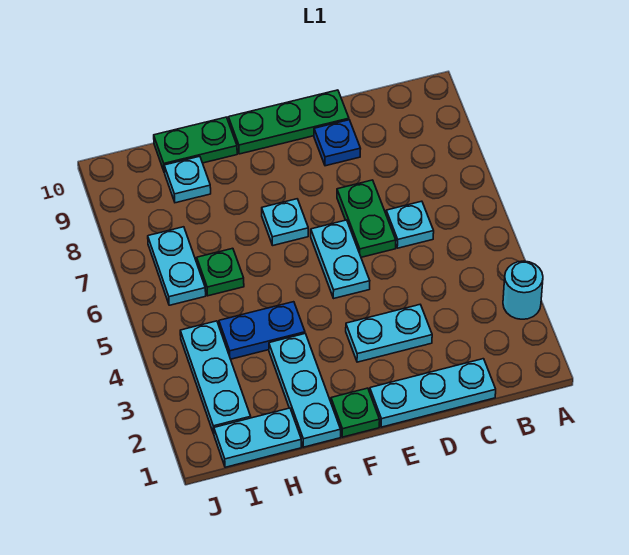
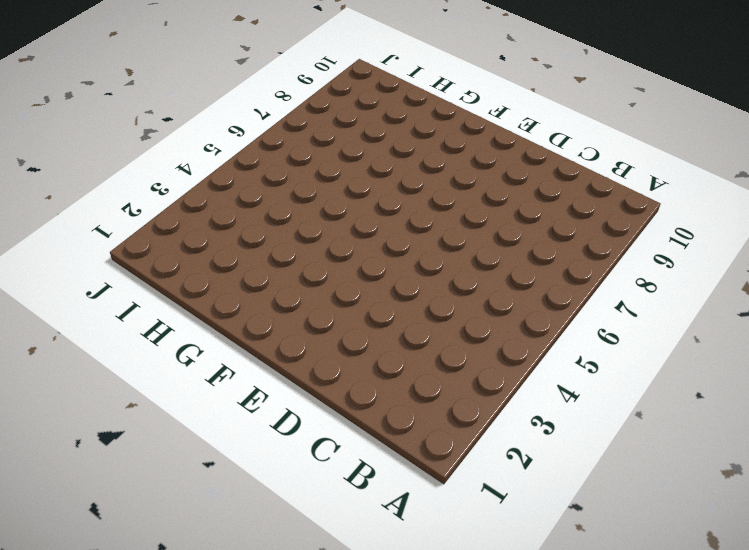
none -> cyan round brick A3 level 1
none -> cyan plate C1:E1 level 1
none -> cyan plate C6 level 1

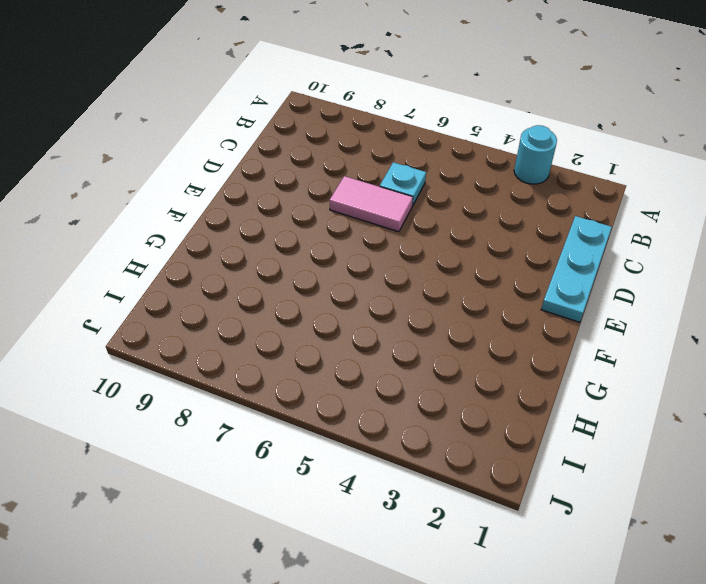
pink tile D6:D7 level 1 -> green plate D6:D7 level 1
none -> cyan plate D3:E3 level 1
none -> blue plate D9 level 1
none -> green plate D10:F10 level 1

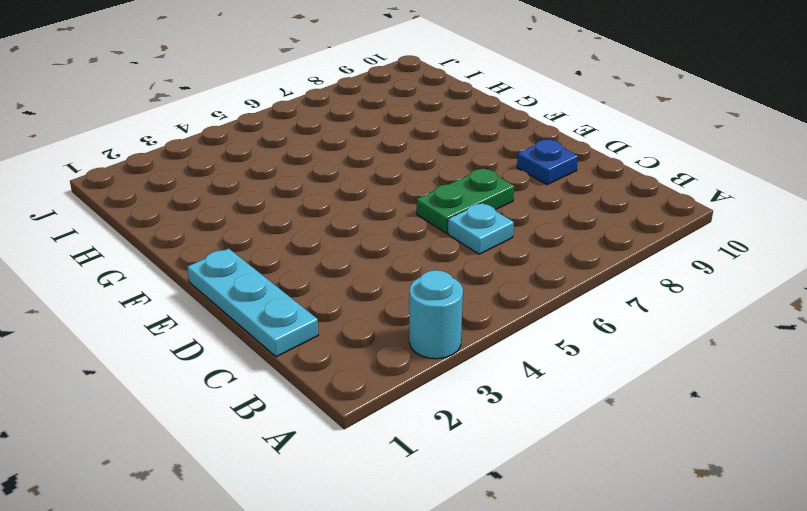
none -> cyan plate D3:E3 level 1
none -> green plate D10:F10 level 1
none -> cyan plate E5:E6 level 1

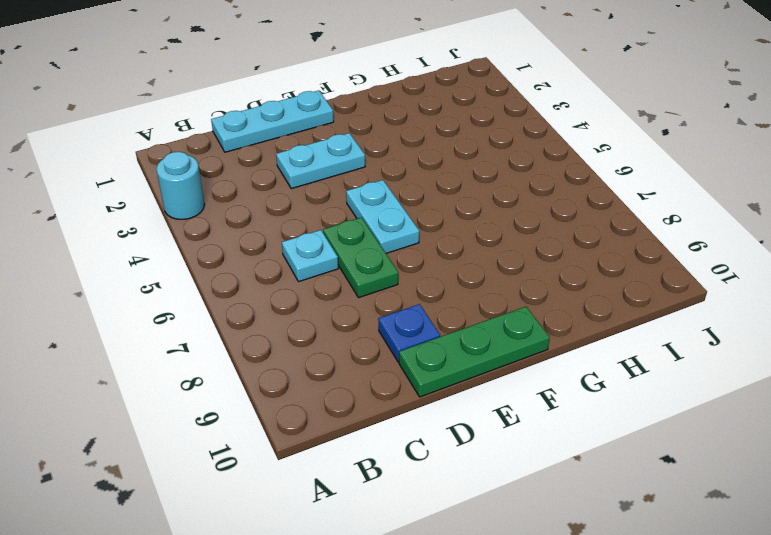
none -> green plate F1 level 1
none -> cyan plate F7 level 1
none -> cyan plate G1:G3 level 1

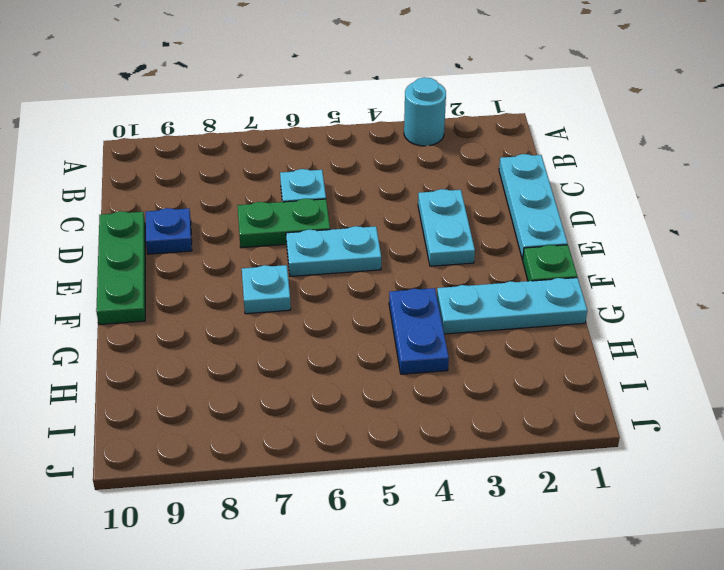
none -> green plate G10:H10 level 1
none -> cyan plate H1:I1 level 1
none -> green plate H6 level 1

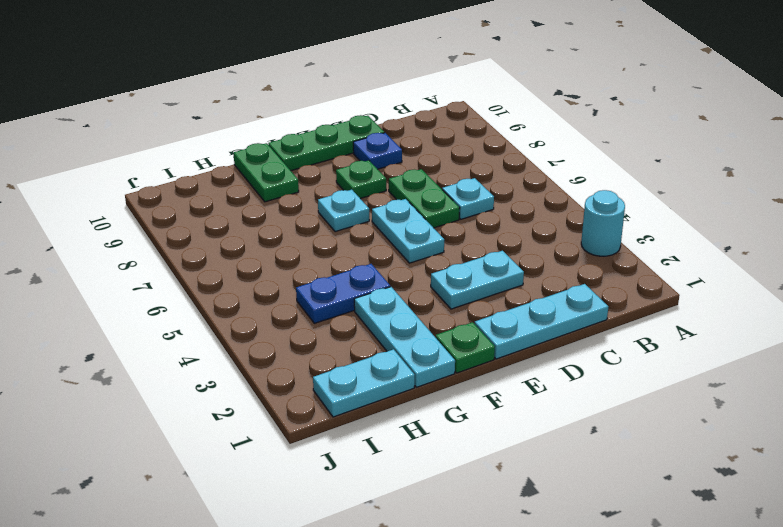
green plate E8 level 1 -> green plate H6 level 1
green plate G9:G10 level 1 -> green plate G10:H10 level 1
none -> cyan plate H9 level 1
none -> cyan plate I2:I4 level 1
none -> cyan plate I6:I7 level 1

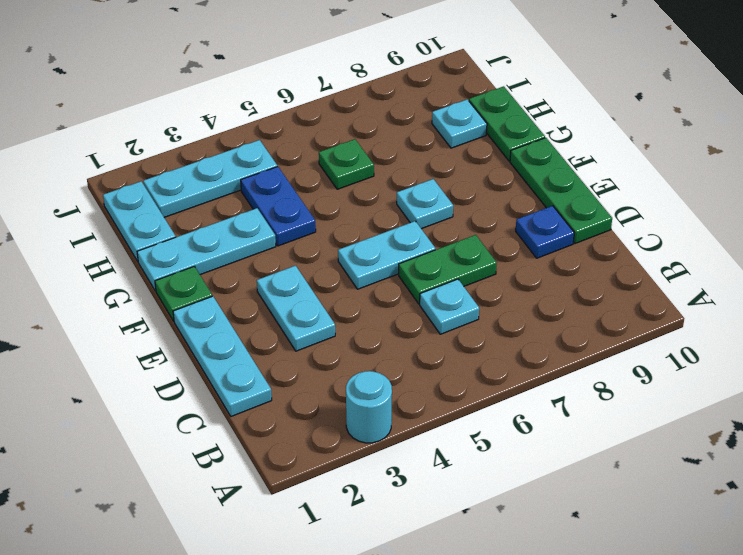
none -> cyan plate I6:I7 level 1

